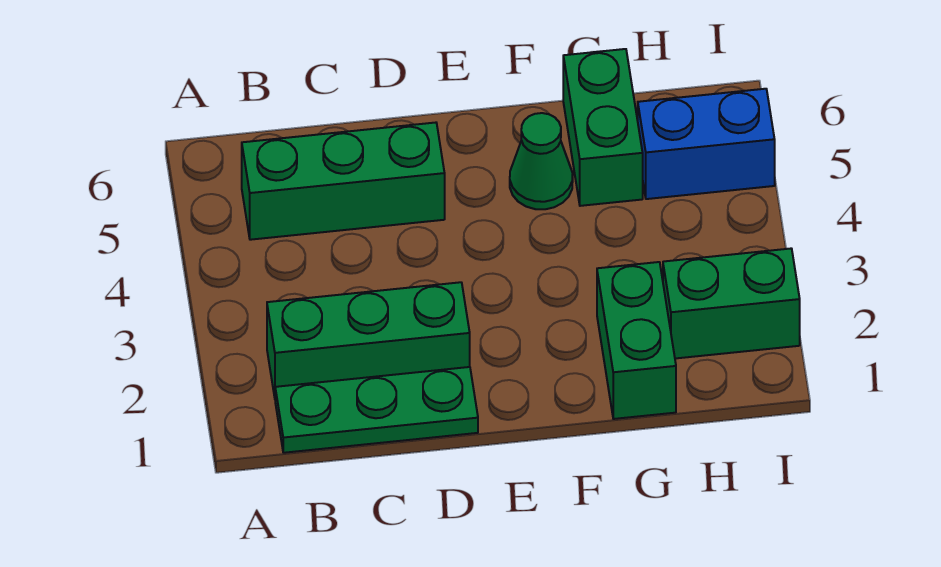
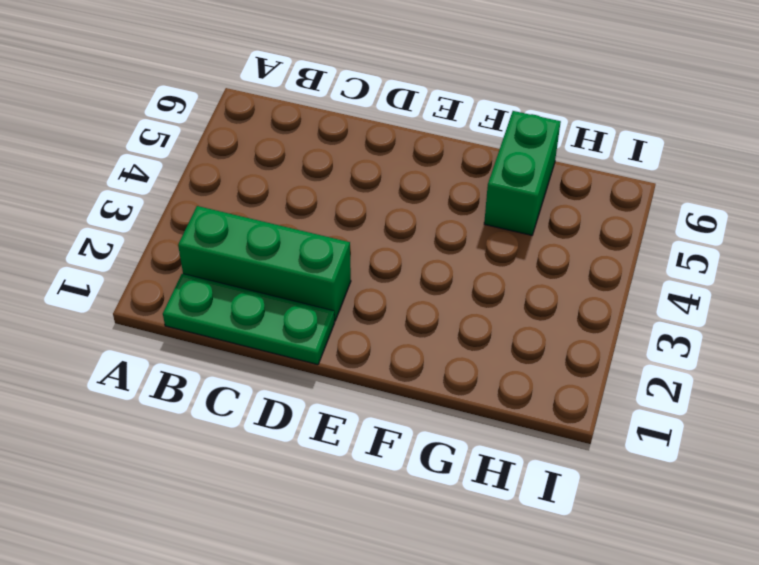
none -> green brick B5:D5 level 1
none -> green cone F5 level 1

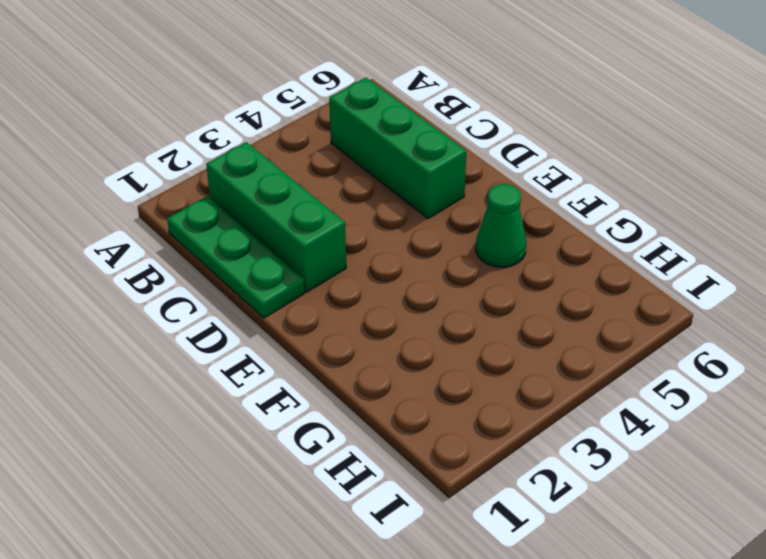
none -> green brick G1:G2 level 1
none -> green brick G5:G6 level 1

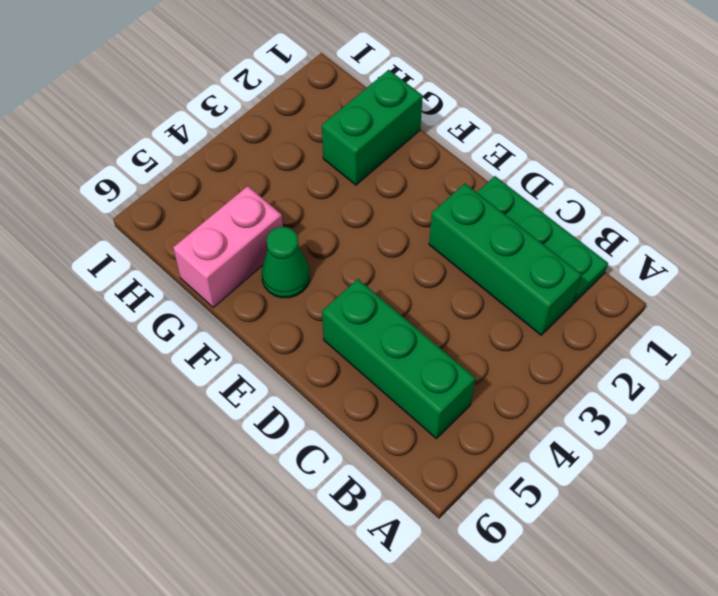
pink brick G5:G6 level 1 -> green brick G5:G6 level 1
none -> green brick H2:I2 level 1
none -> blue brick H5:I5 level 1

